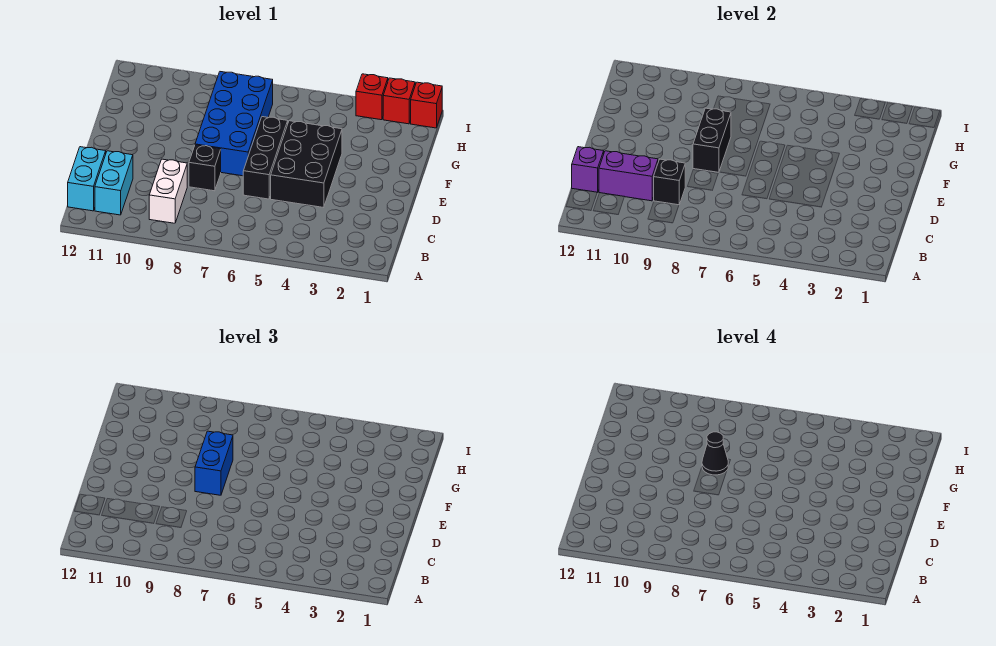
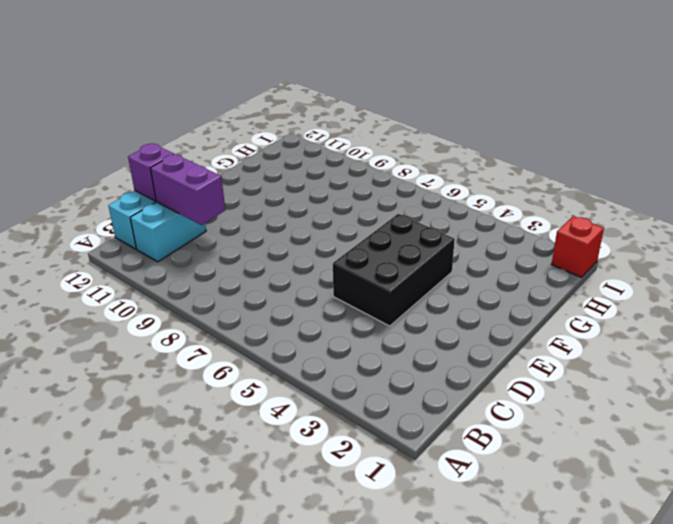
none -> white brick B9:C9 level 1
none -> black brick D6:F6 level 1
none -> black brick D8 level 1

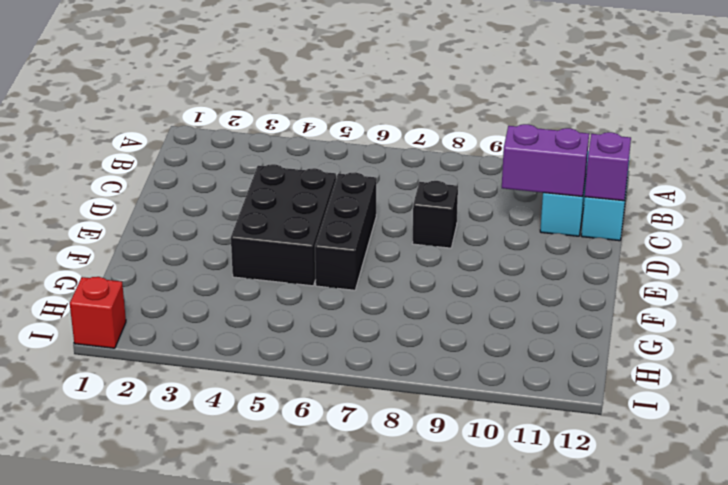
none -> white brick B9:C9 level 1
none -> blue brick E7:H8 level 1
none -> red brick I2 level 1

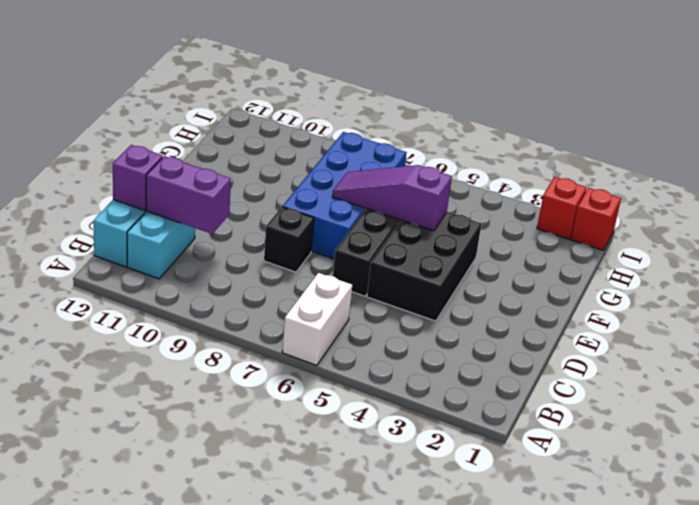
white brick A6:B6 level 1 -> white brick B9:C9 level 1
purple slope F5:F7 level 2 top 5 -> none
none -> red brick I3 level 1
none -> black brick C9 level 2
none -> black brick E8:F8 level 2

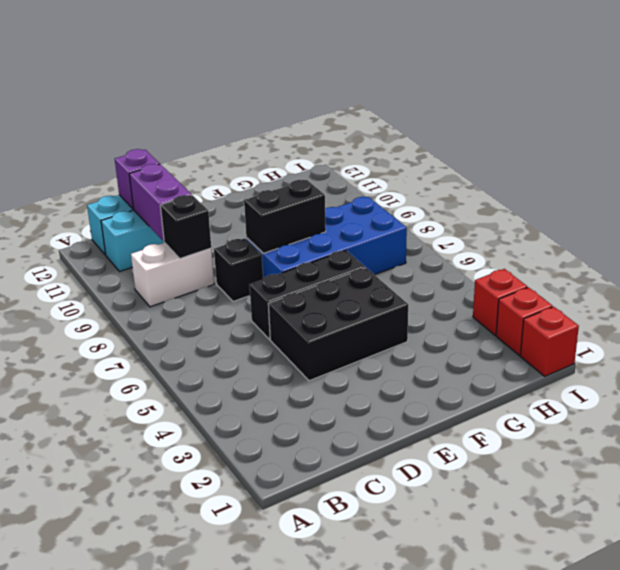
none -> blue brick E8:F8 level 3
none -> black cone F8 level 4

